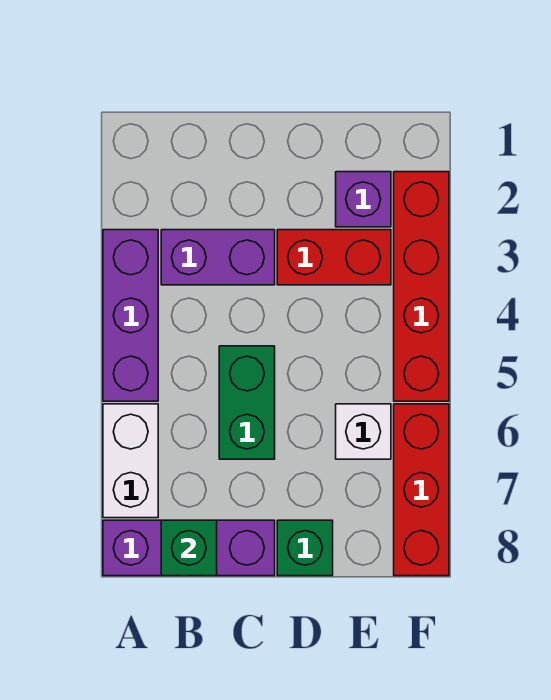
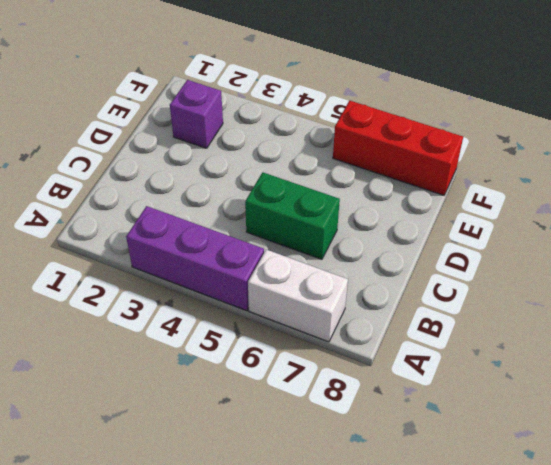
none -> purple brick A8:C8 level 1
none -> purple brick B3:C3 level 1
none -> red brick D3:E3 level 1

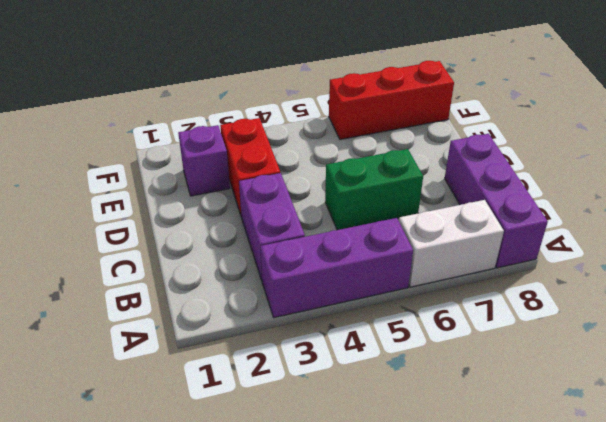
none -> green brick D8 level 1
none -> white brick E6 level 1
none -> red brick F2:F5 level 1

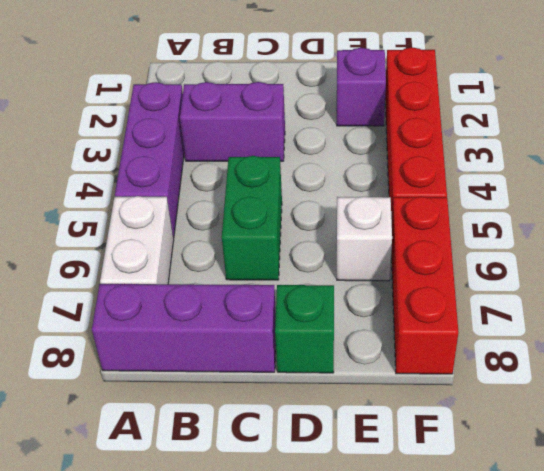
none -> red brick D3:E3 level 1
none -> green brick B8 level 2

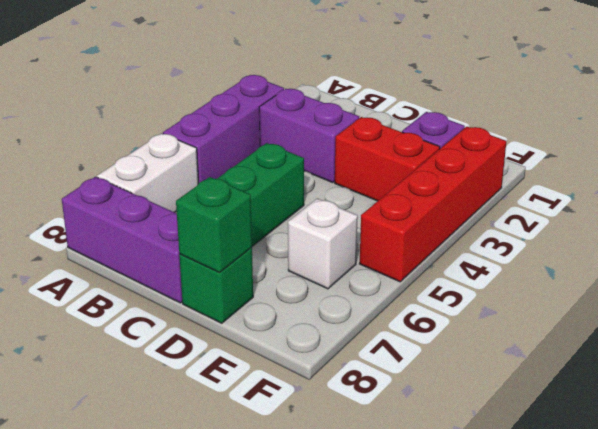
green brick D8 level 2 -> green brick B8 level 2
none -> red brick F6:F8 level 1

